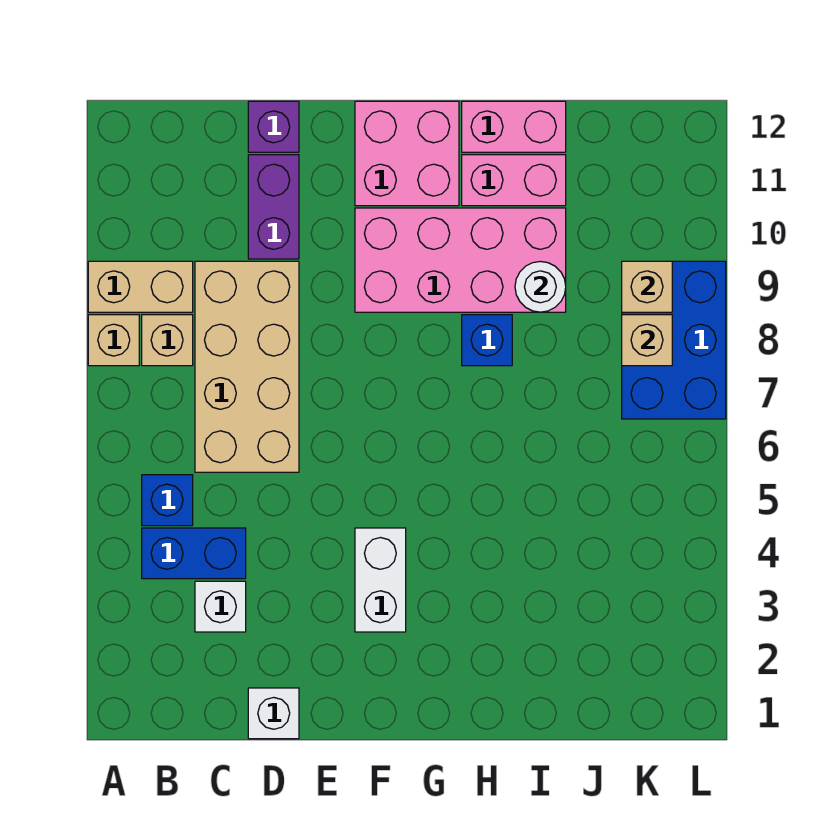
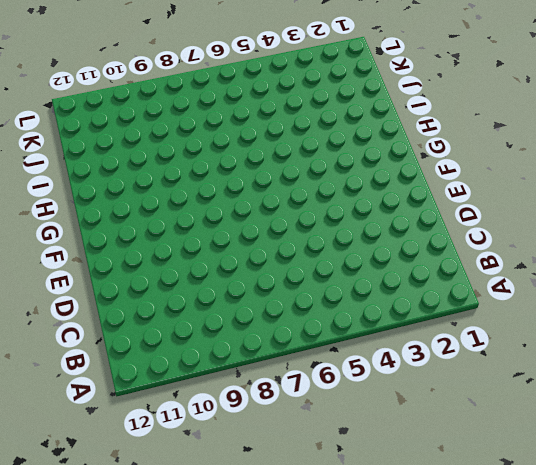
none -> tan brick A8 level 1
none -> tan brick A9:B9 level 1
none -> blue brick B4:C4 level 1

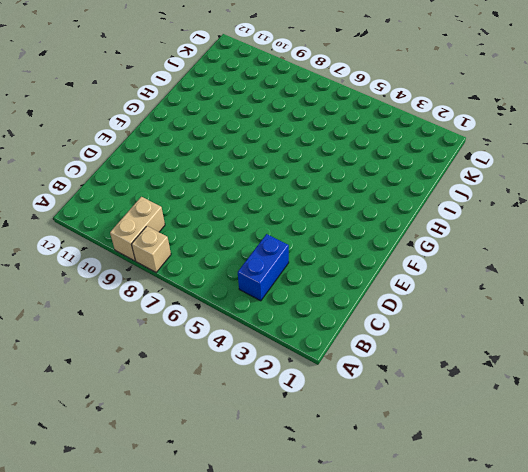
none -> blue brick B5 level 1
none -> tan brick B8 level 1
none -> white brick C3 level 1

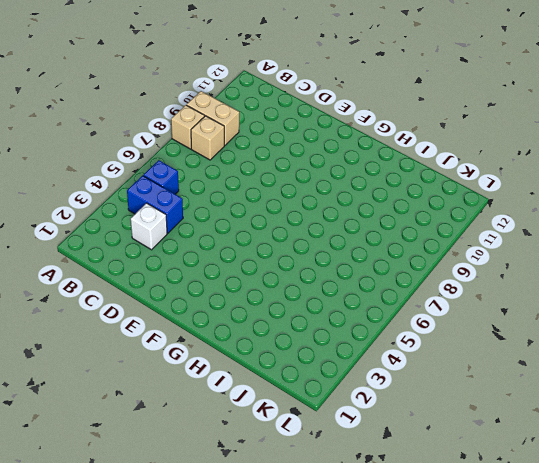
none -> tan brick C6:D9 level 1
none -> white brick D1 level 1
none -> purple brick D10:D11 level 1

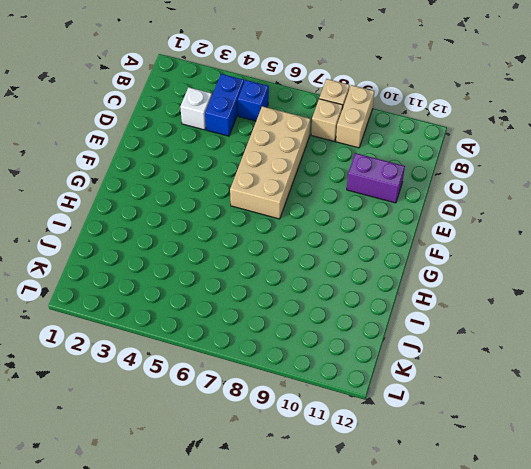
tan brick C6:F7 level 1 -> tan brick C6:D9 level 1
none -> white brick D1 level 1
none -> purple brick D12 level 1
none -> white brick F3:F4 level 1

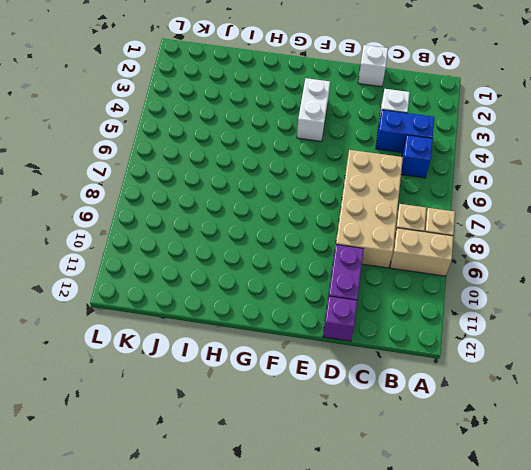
none -> pink brick F9:I10 level 1
none -> pink brick F11:G12 level 1
none -> blue brick H8 level 1

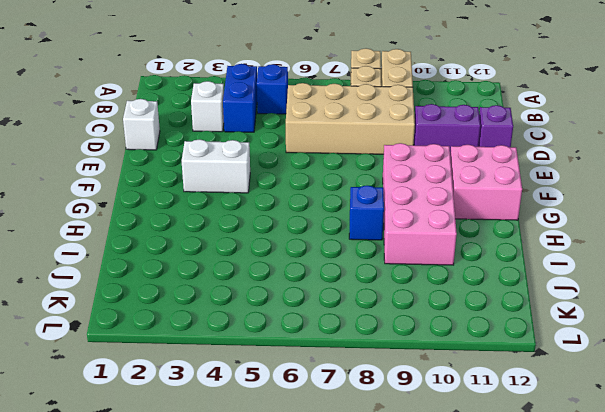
none -> pink brick H11:I11 level 1
none -> pink brick H12:I12 level 1
none -> blue brick K7:L9 level 1

